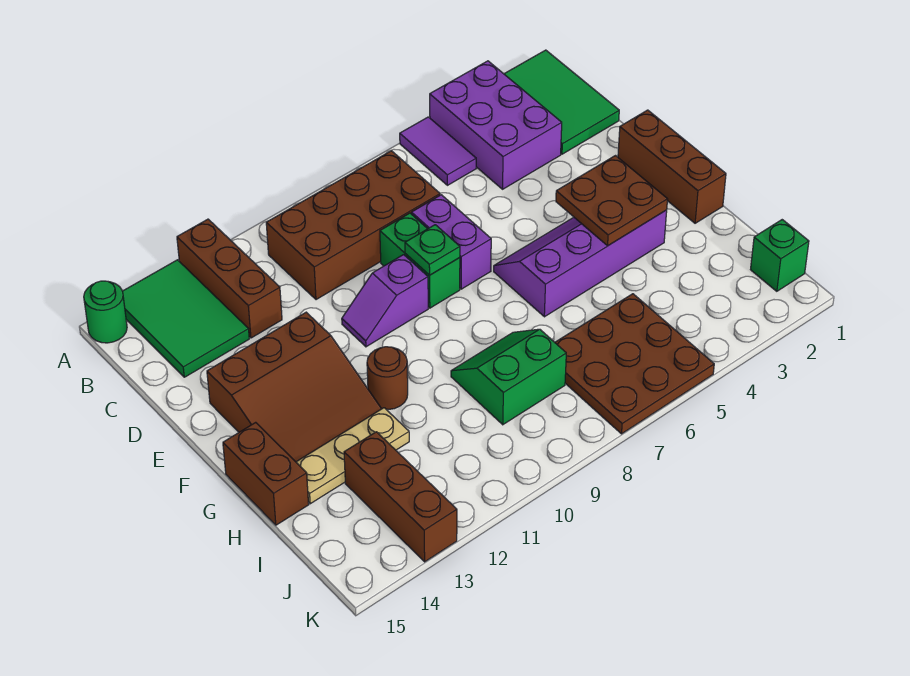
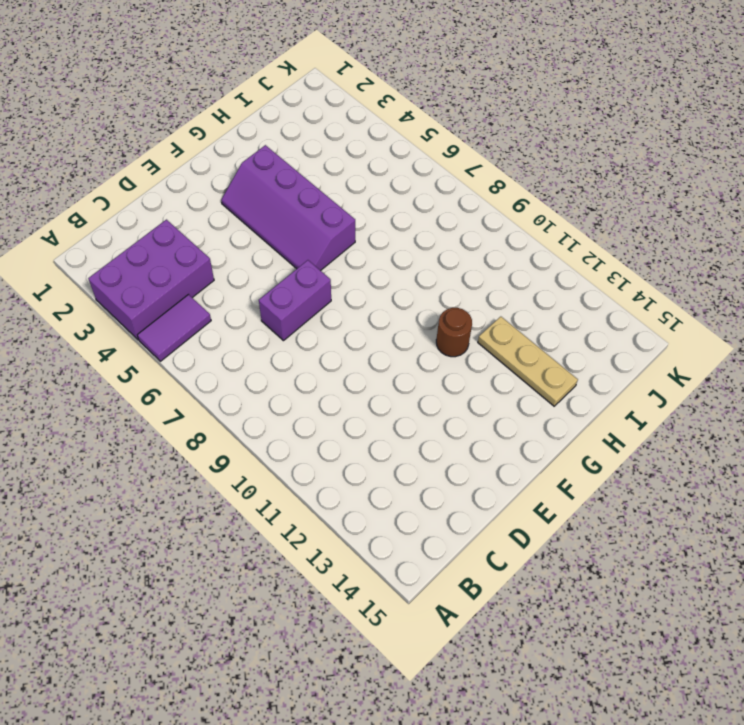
none -> green tile A1:C2 level 1
none -> brown brick A12:C12 level 1
none -> green tile A13:C14 level 1

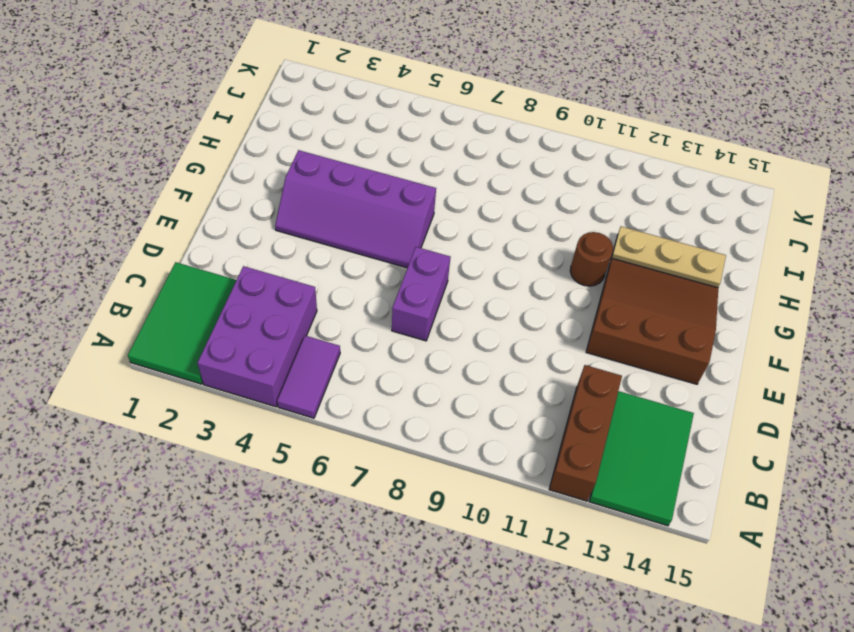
none -> green round brick A15 level 1
none -> brown brick B7:C10 level 1
none -> green brick D8:E8 level 1

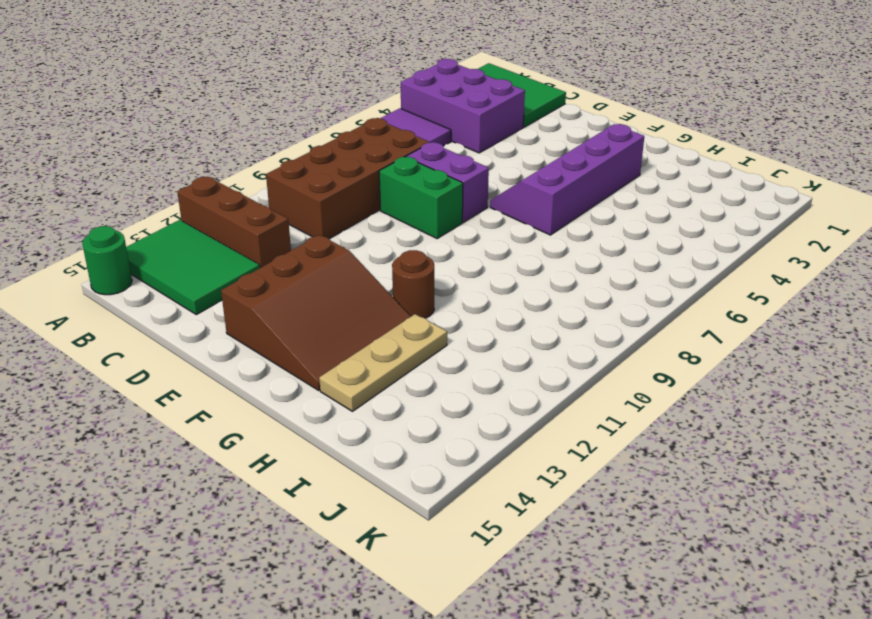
none -> brown brick E1:G1 level 1
none -> purple slope E9:E10 level 1 top 9
none -> brown brick G15:H15 level 1

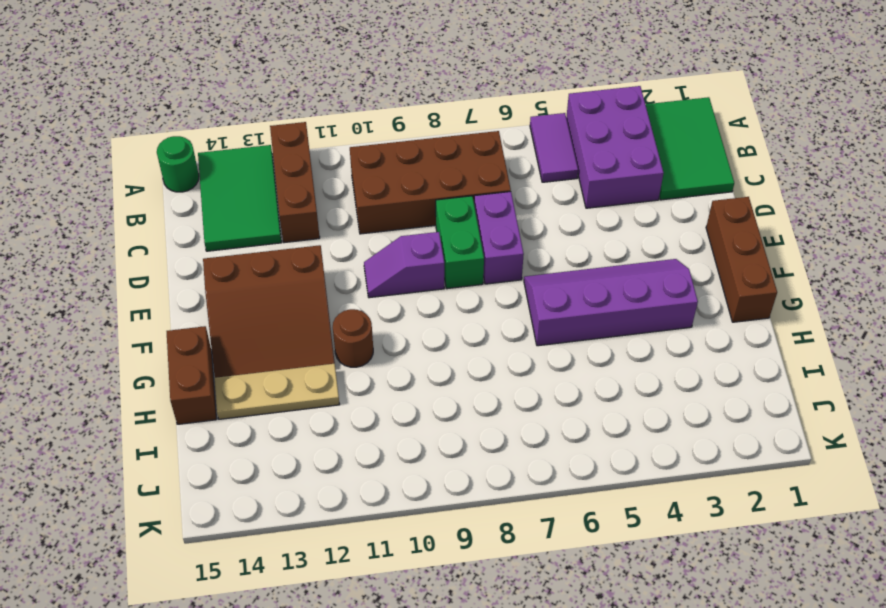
none -> green slope H8:I9 level 1 top I
none -> brown plate I5:K7 level 1
none -> brown brick I13:K13 level 1

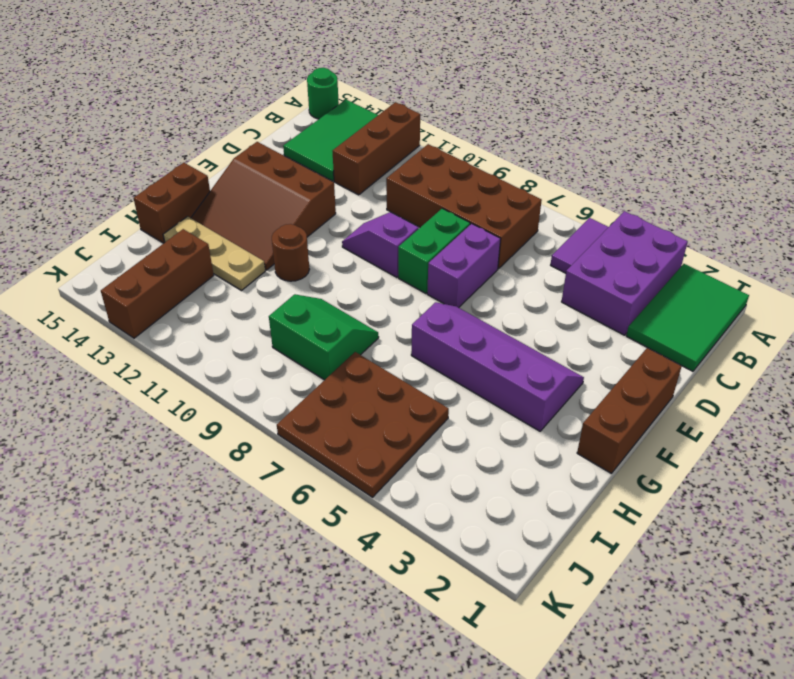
none -> green brick J1 level 1
none -> green plate E8 level 2
none -> brown plate F3:G4 level 2

